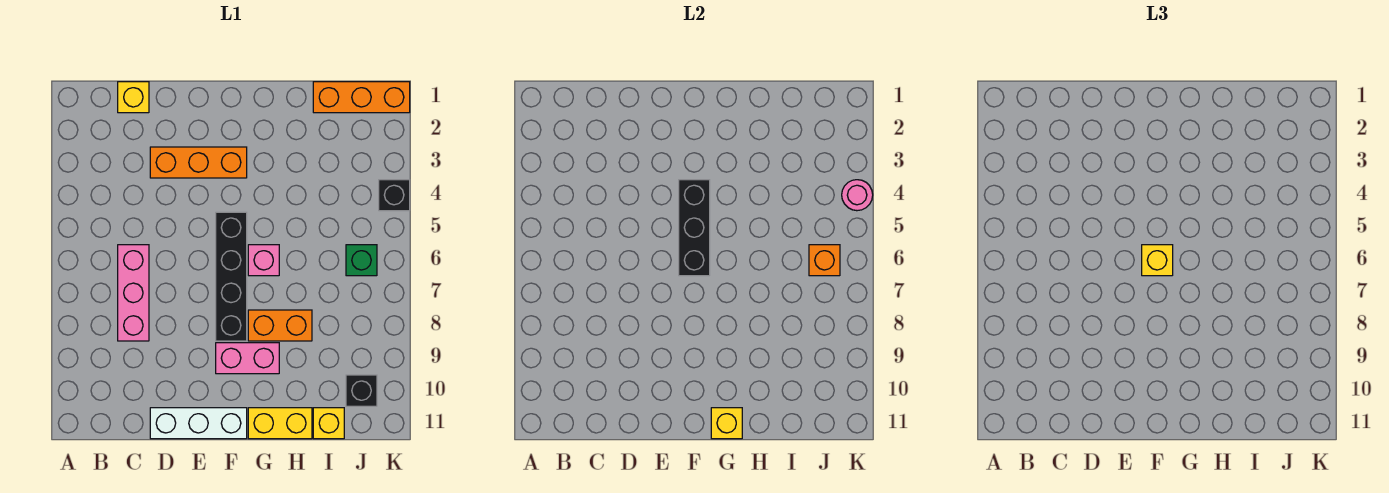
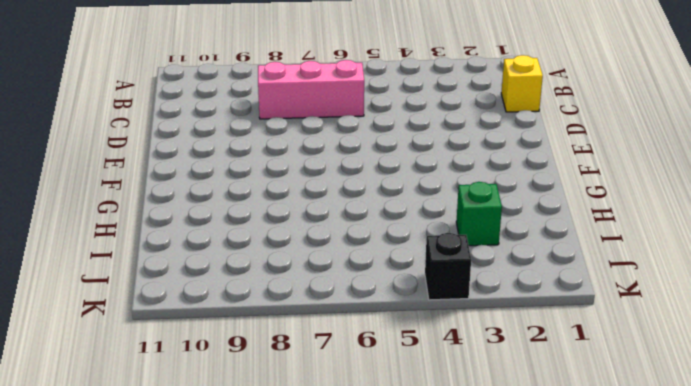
green brick I3 level 1 -> green brick J6 level 1
none -> orange brick D3:F3 level 1
none -> white brick D11:F11 level 1
none -> black brick F5:F8 level 1

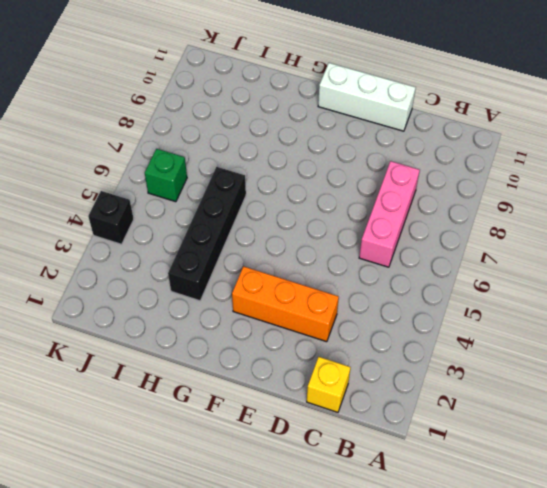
black brick H3:H6 level 1 -> black brick F5:F8 level 1
none -> pink brick F9:G9 level 1
none -> pink brick G6 level 1
none -> orange brick G8:H8 level 1

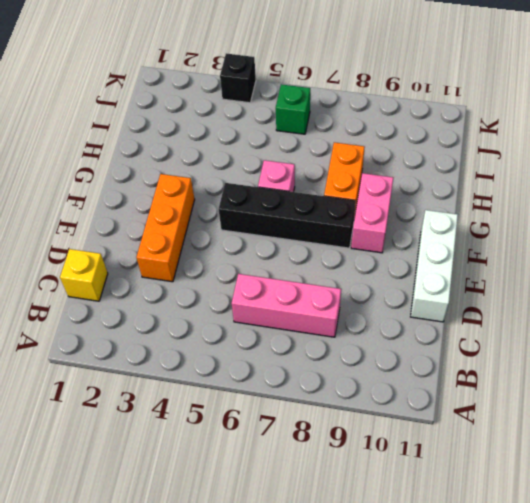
none -> yellow brick G11:H11 level 1
none -> orange brick I1:K1 level 1
none -> yellow brick I11 level 1

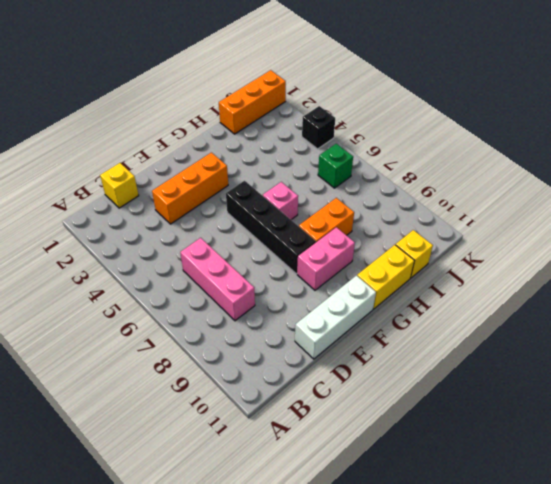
none -> black brick J10 level 1
none -> black brick F4:F6 level 2
none -> yellow brick G11 level 2

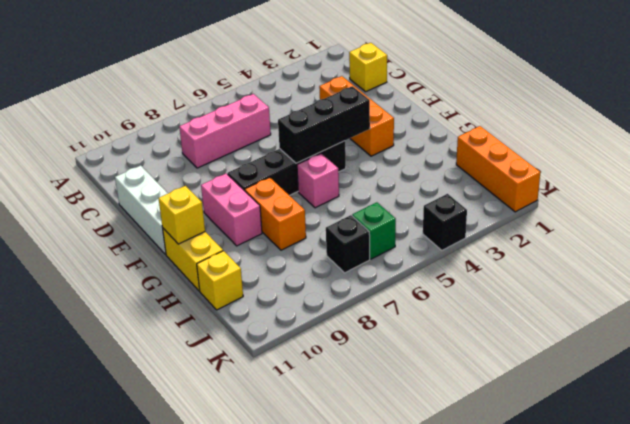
black brick J7 level 1 -> black brick J10 level 1
none -> orange brick J6 level 2
none -> pink round brick K4 level 2
none -> yellow brick F6 level 3

